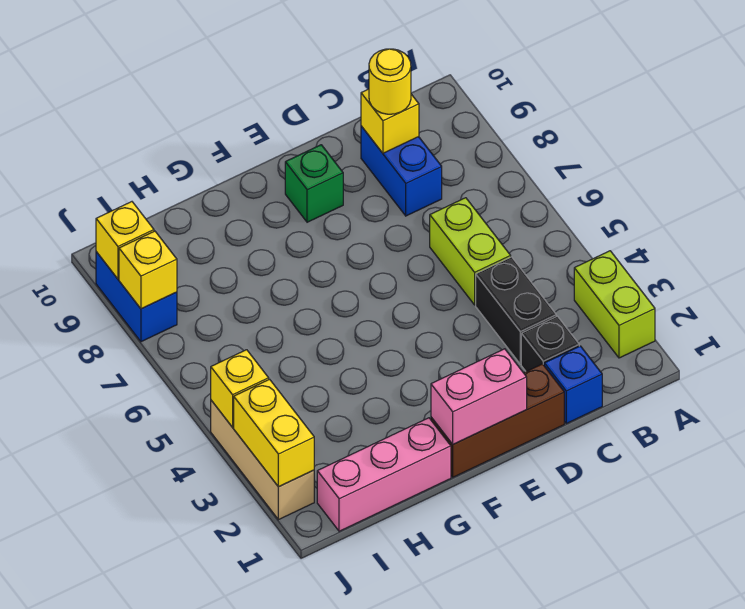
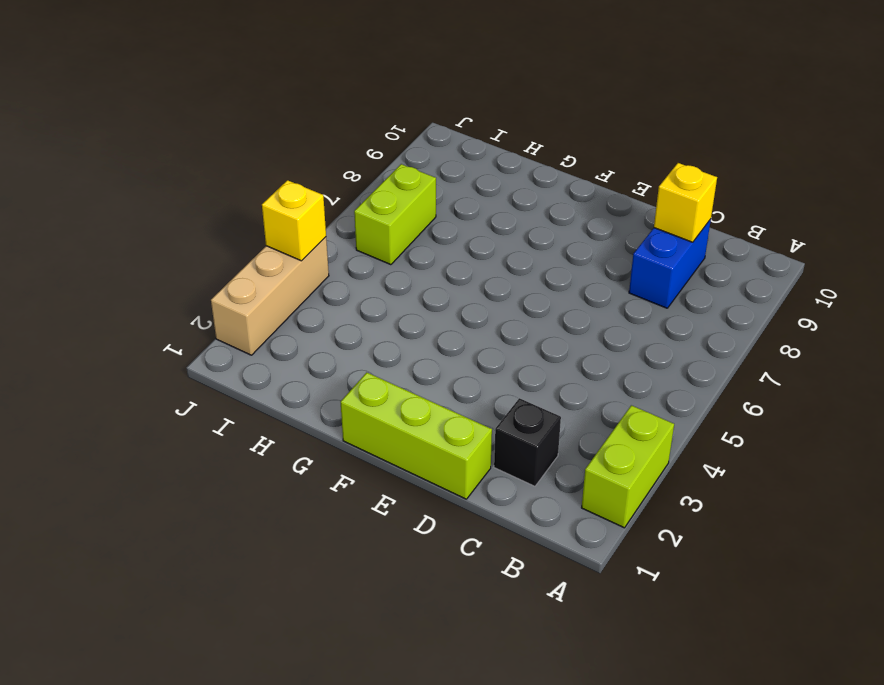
lime brick D1:F1 level 1 -> brown brick D1:F1 level 1
lime brick I6:I7 level 1 -> lime brick C5:C6 level 1
none -> blue brick C1 level 1
none -> black brick C3:C4 level 1
none -> green brick E9 level 1

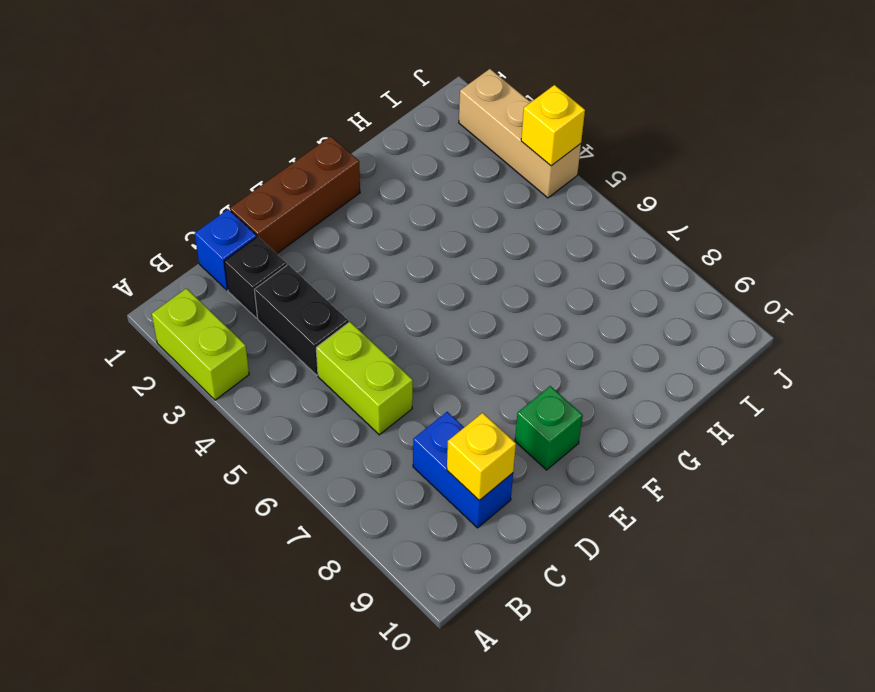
none -> pink brick G1:I1 level 1
none -> blue brick J8:J9 level 1
none -> pink brick E1:F1 level 2

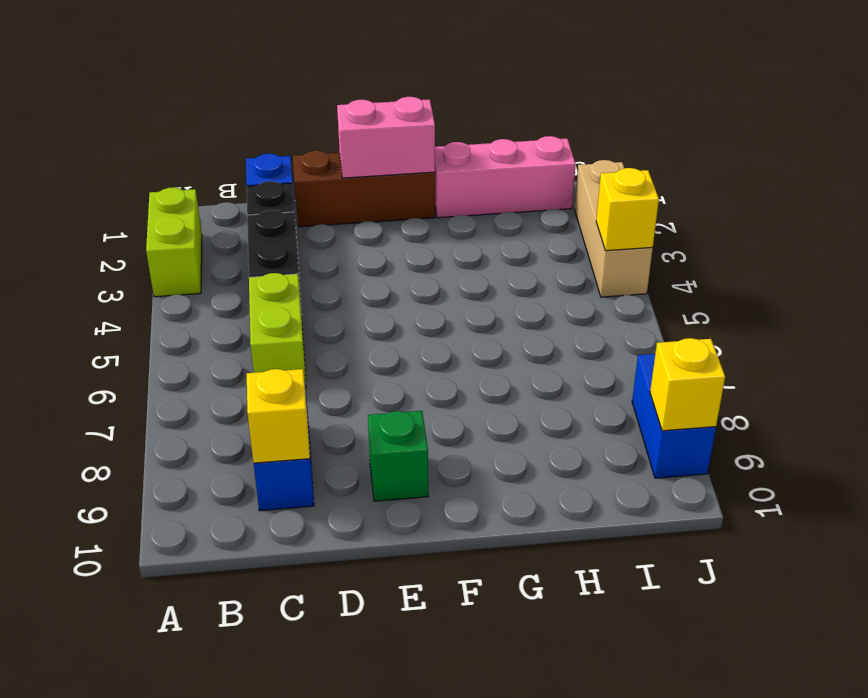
none -> yellow brick J2:J3 level 2
none -> yellow brick J8 level 2
none -> yellow round brick C9 level 3

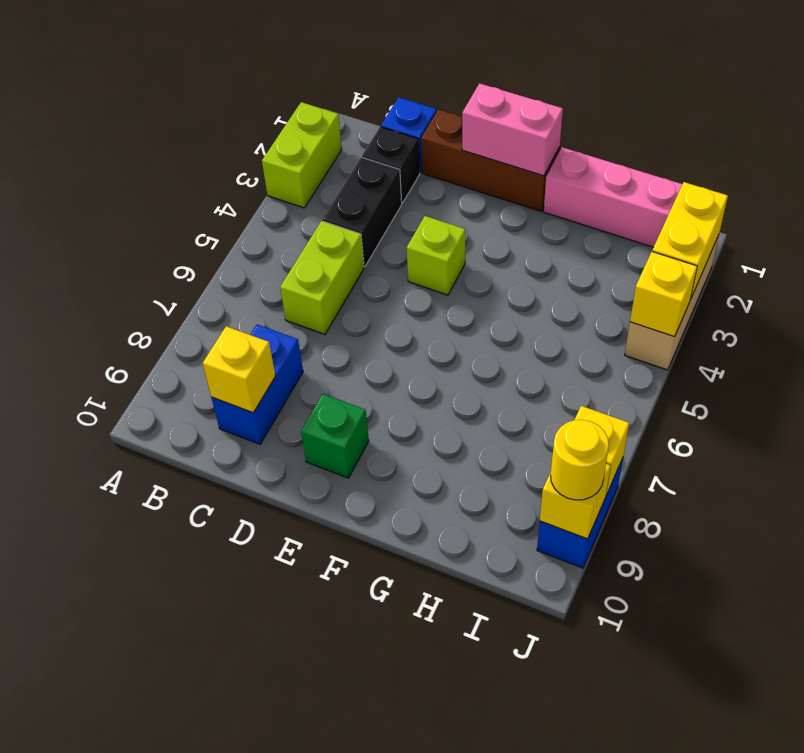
lime brick E4 level 1 -> none
yellow round brick J9 level 3 -> yellow round brick C9 level 3

